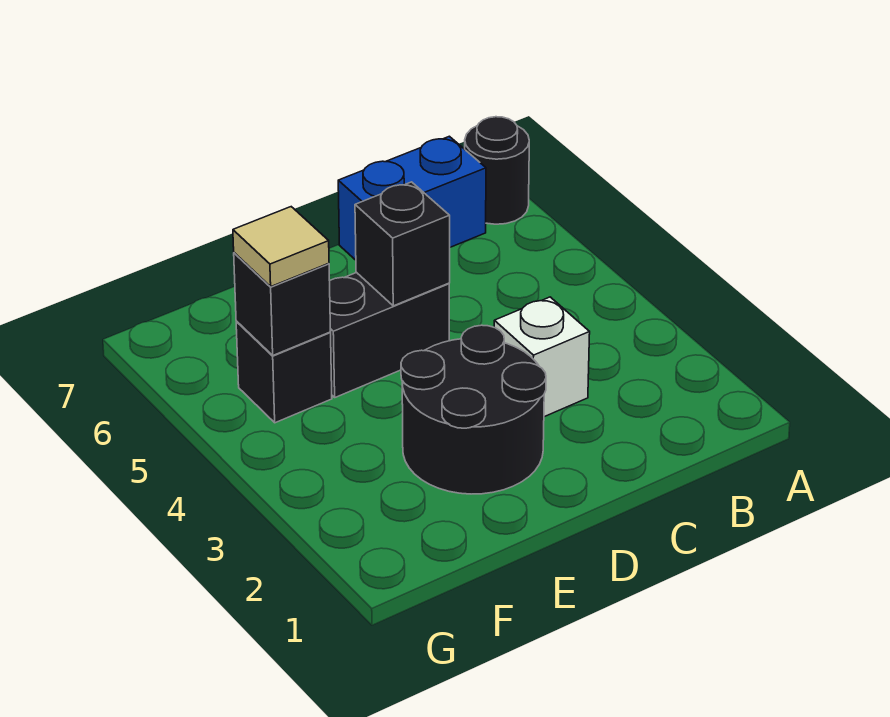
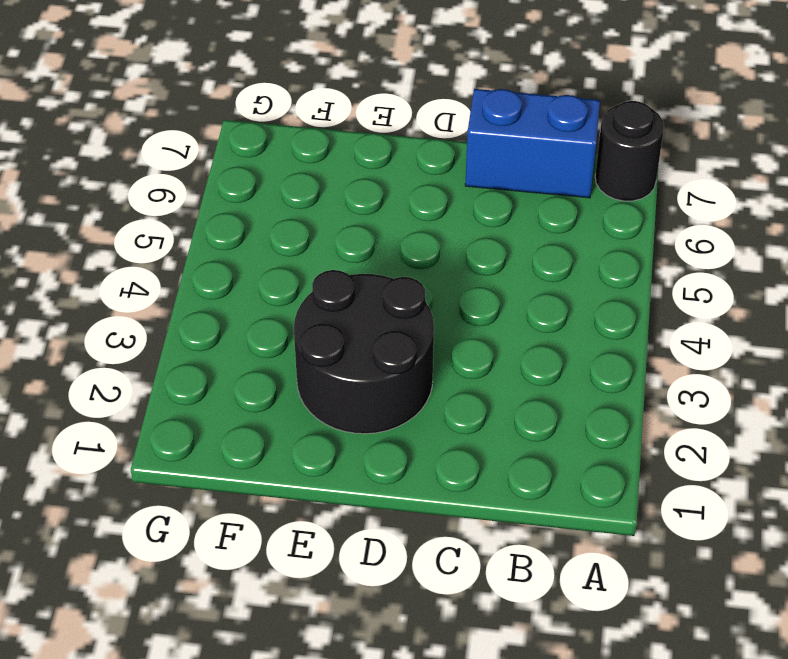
none -> white brick C3 level 1
none -> black brick D5:E5 level 1

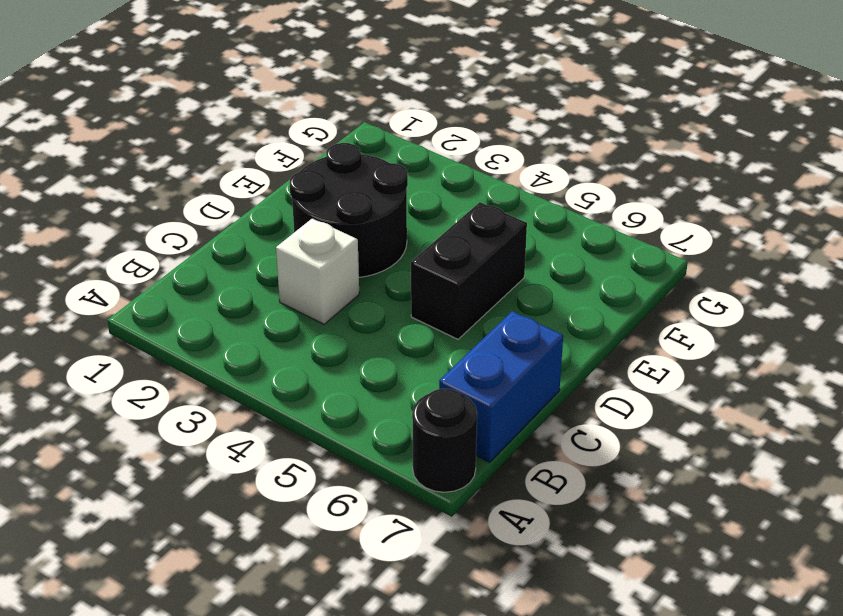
none -> black brick F5 level 1
none -> black brick D5 level 2

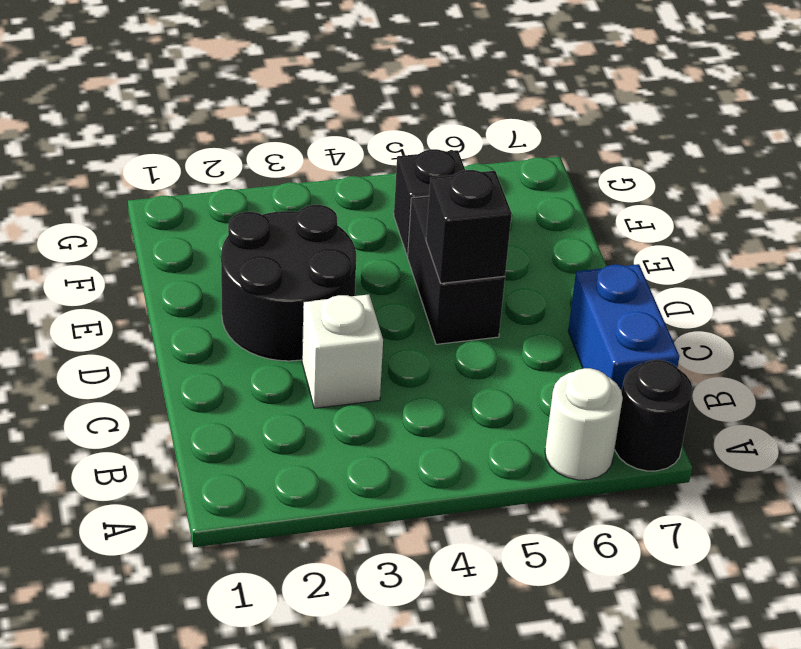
white round brick A6 level 1 -> none
none -> black brick F5 level 2
none -> tan tile F5 level 3

